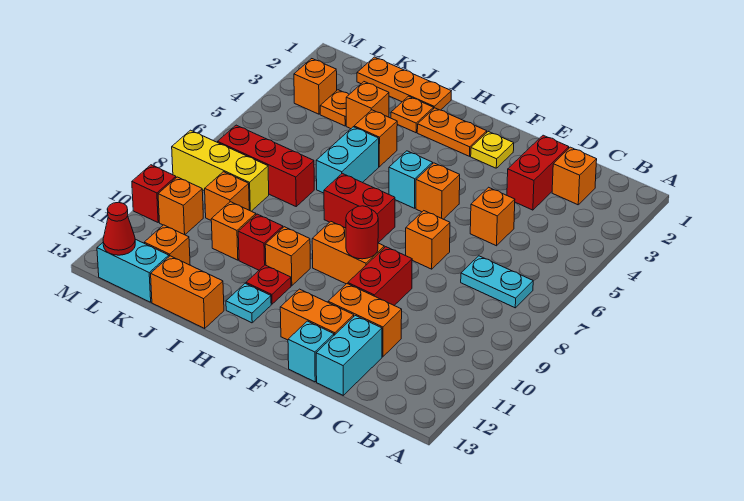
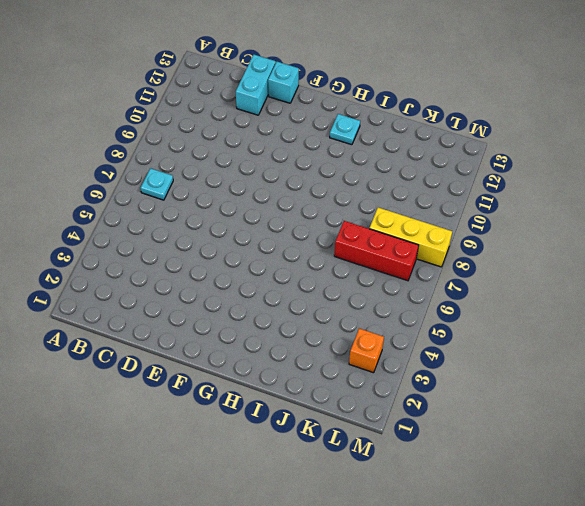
cyan plate B7 level 1 -> cyan plate B7:C7 level 1
none -> orange brick C2 level 1
none -> red brick D2:D3 level 1
none -> orange brick D5 level 1
none -> orange brick D11:E11 level 1

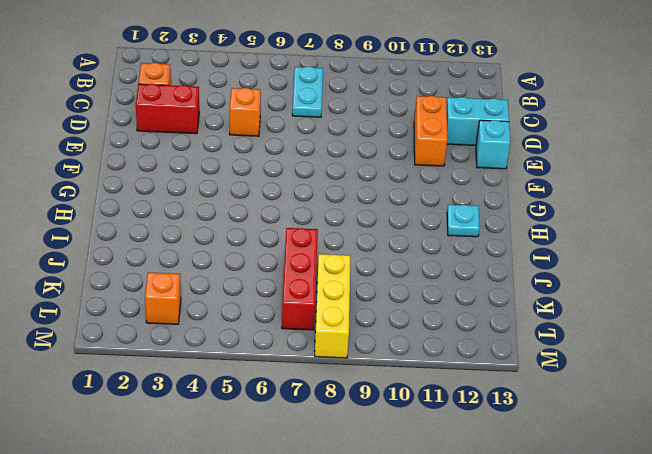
none -> orange brick E7 level 1
none -> red brick E9:E10 level 1
none -> orange brick E12:F12 level 1
none -> yellow plate F2 level 1

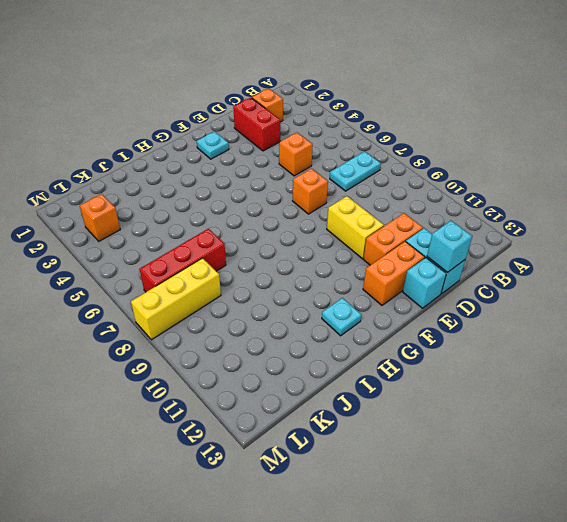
cyan brick D13 level 2 -> cyan brick G5 level 1
yellow brick E9:E10 level 1 -> red brick E9:E10 level 1
cyan plate F2 level 1 -> yellow plate F2 level 1
none -> orange brick F5 level 1
none -> orange brick F9:G9 level 1
none -> orange plate G2:H2 level 1
none -> red brick G7:H7 level 1

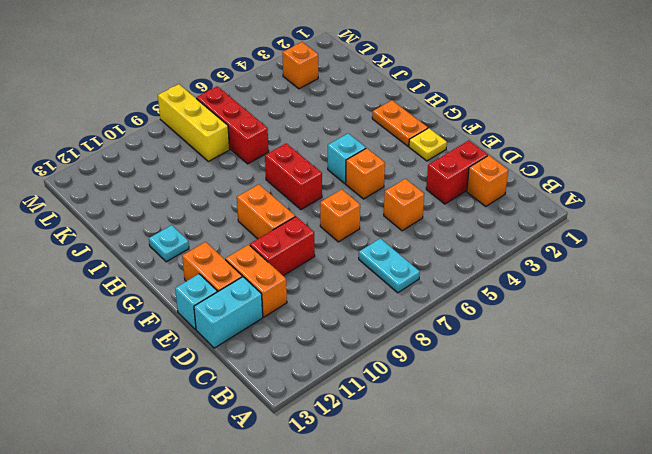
none -> orange brick H10 level 1
none -> red plate H11 level 1
none -> orange plate I1:K1 level 1
none -> orange plate I2 level 1

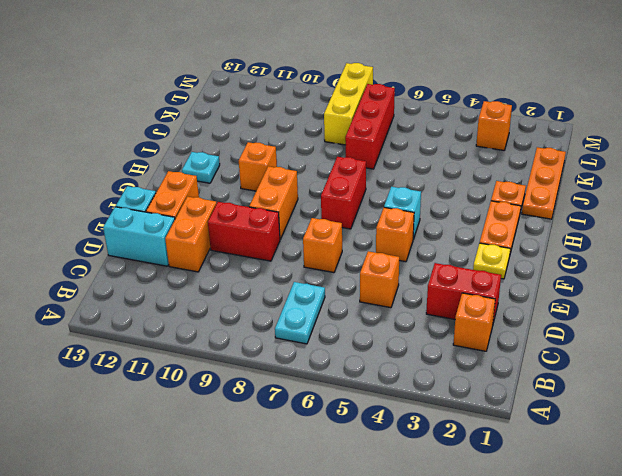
none -> red plate H11 level 1
none -> orange brick I4 level 1
none -> cyan brick I5:I6 level 1
none -> red brick I10 level 1

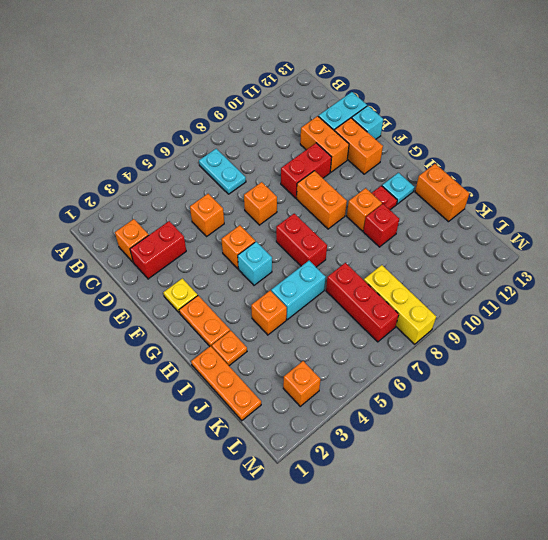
none -> orange brick J3 level 1
none -> orange brick J10 level 1
none -> orange plate K3 level 1
none -> orange brick K9 level 1

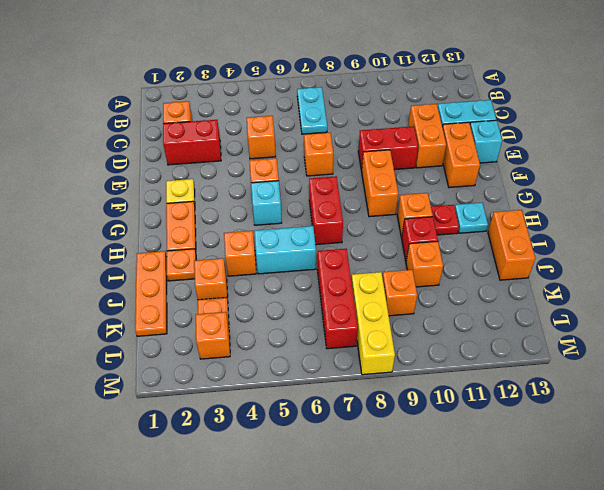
none -> orange brick K12 level 1
none -> cyan brick K13:L13 level 1
none -> orange brick L10 level 1
none -> red brick M10 level 1

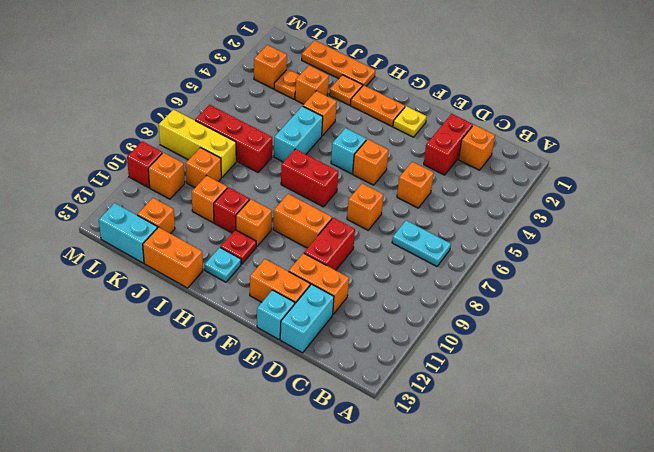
none -> red round brick F9 level 2
none -> red cone L13 level 2

